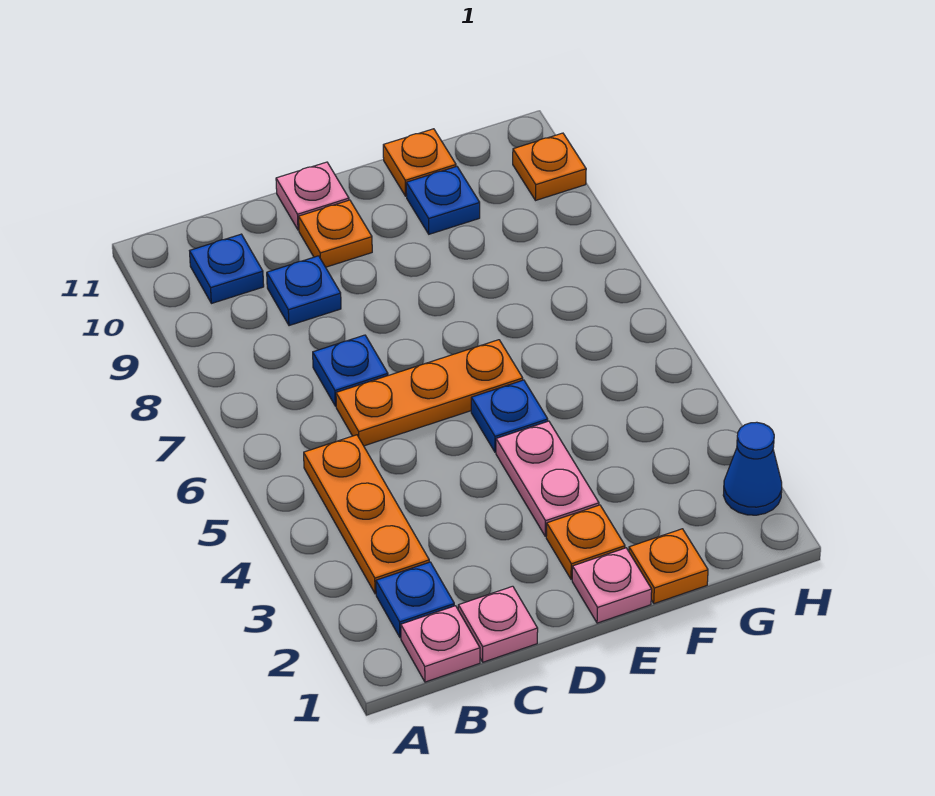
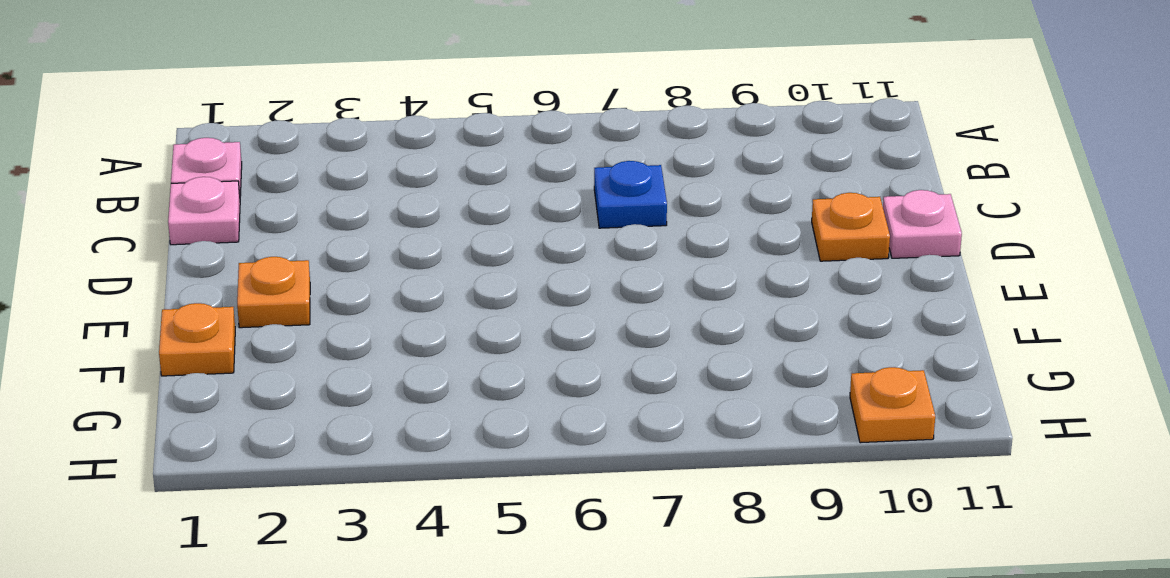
none -> blue plate B2 level 1
none -> orange plate B3:B5 level 1
none -> blue plate B10 level 1

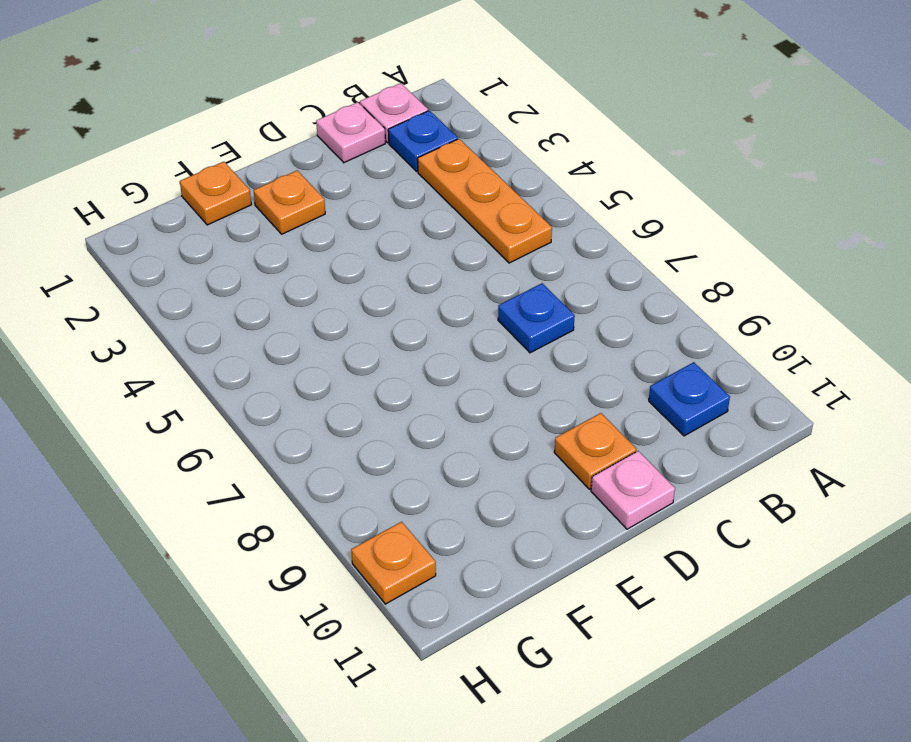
none -> orange plate C6:E6 level 1
none -> blue plate C9 level 1
none -> pink plate E1 level 1

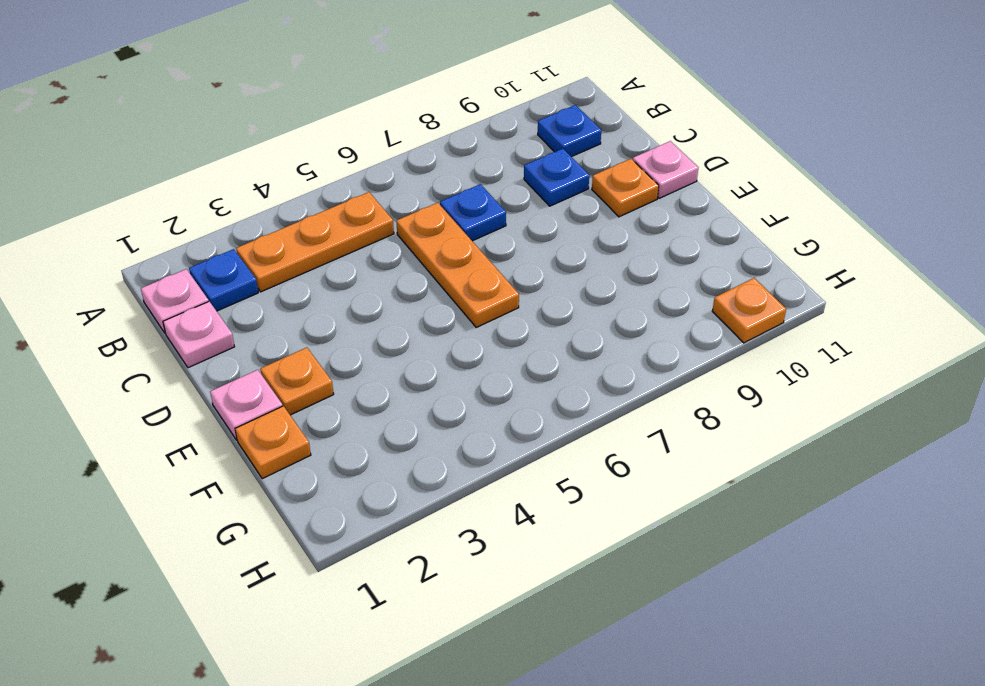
none -> pink plate E3:E4 level 1
none -> blue plate E5 level 1
none -> blue plate F10 level 1

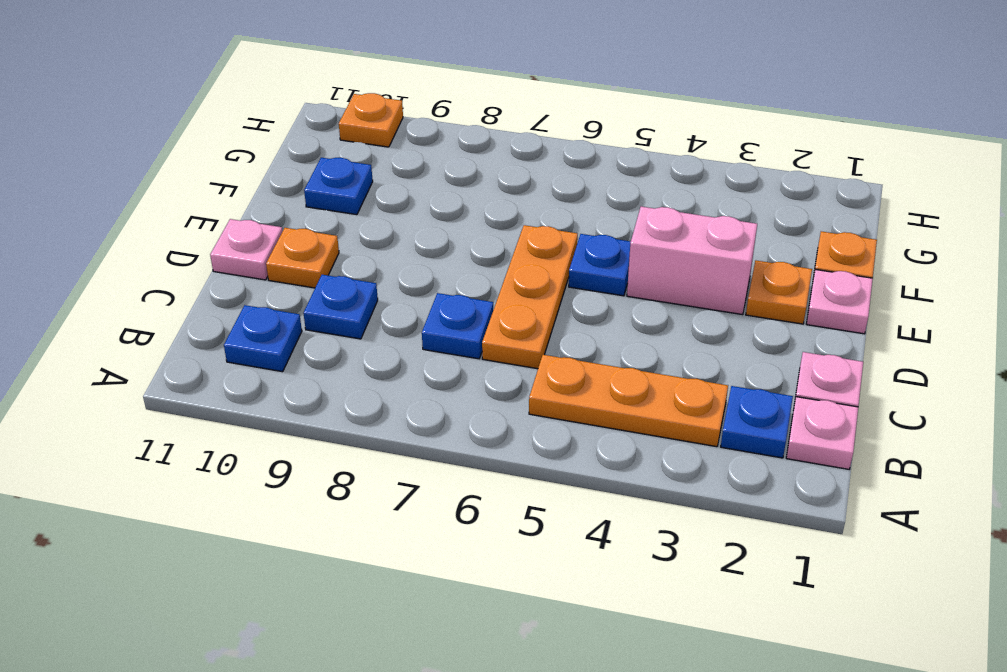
pink brick E3:E4 level 1 -> pink plate E3:E4 level 1
none -> orange plate F11 level 1
none -> blue cone H2 level 1

